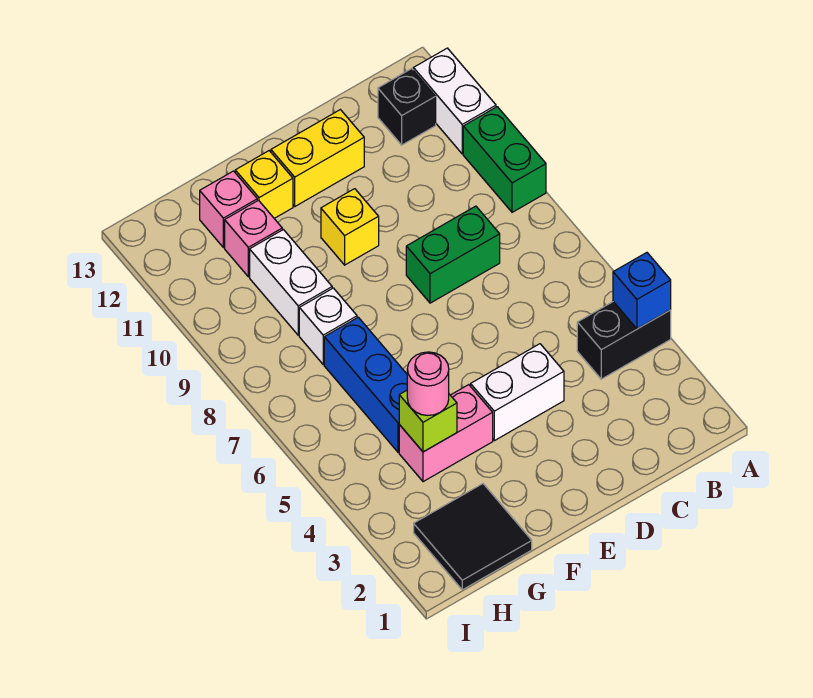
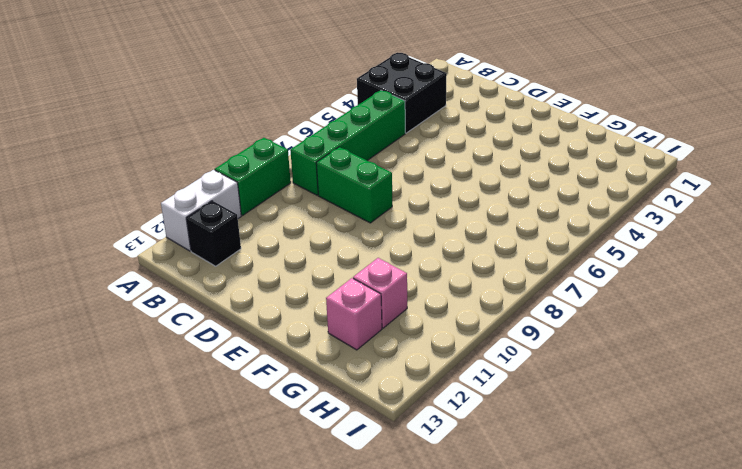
black brick A3:B4 level 1 -> black brick A4:B4 level 1
green brick B5:B8 level 1 -> none
none -> white brick D4:E4 level 1
none -> yellow brick D12:E12 level 1
none -> yellow brick E10 level 1

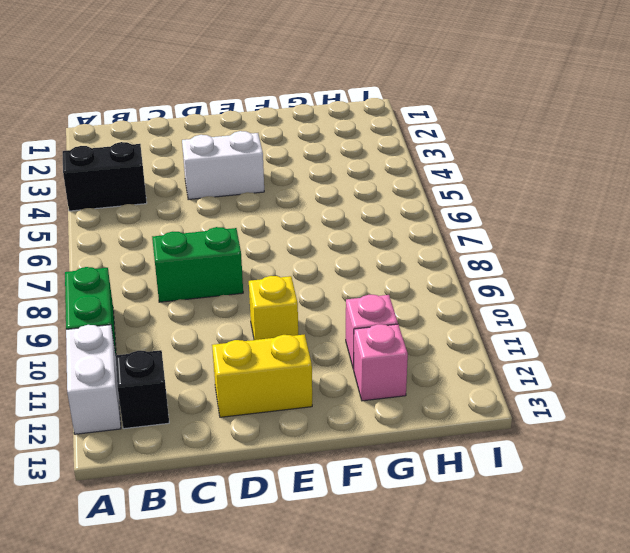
none -> pink brick F4:G4 level 1
none -> yellow brick F12 level 1
none -> black tile G1:H2 level 1

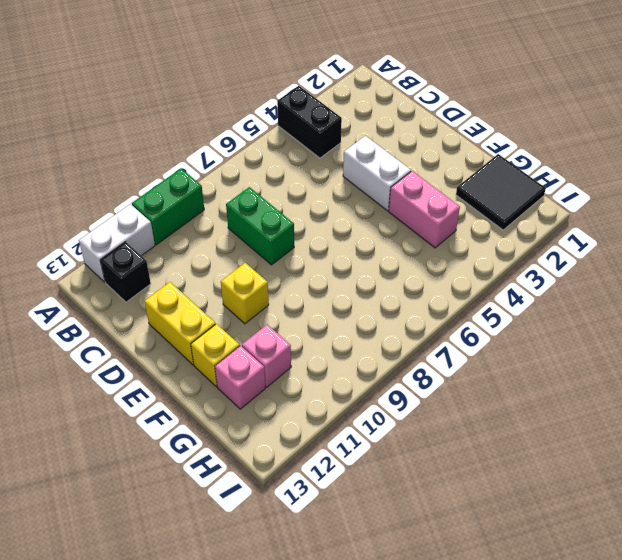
none -> blue brick G5:G7 level 1
none -> white brick G8 level 1
none -> white brick G9:G10 level 1

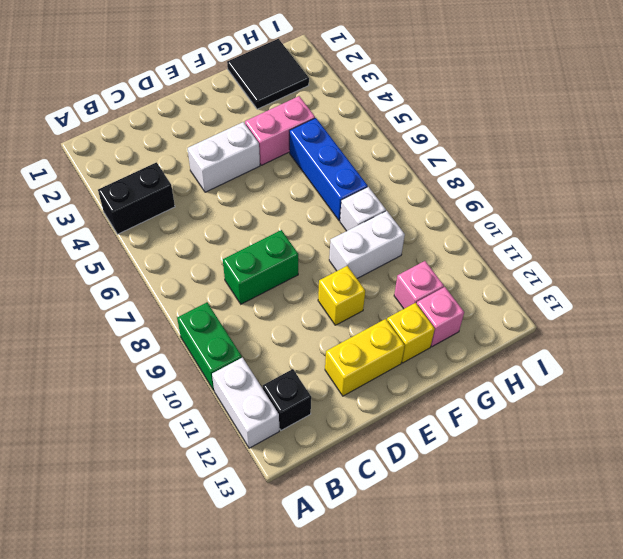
white brick F9:G9 level 1 -> white brick G9:G10 level 1
none -> blue brick A4 level 2
none -> lime brick G4 level 2
none -> pink round brick G4 level 3

